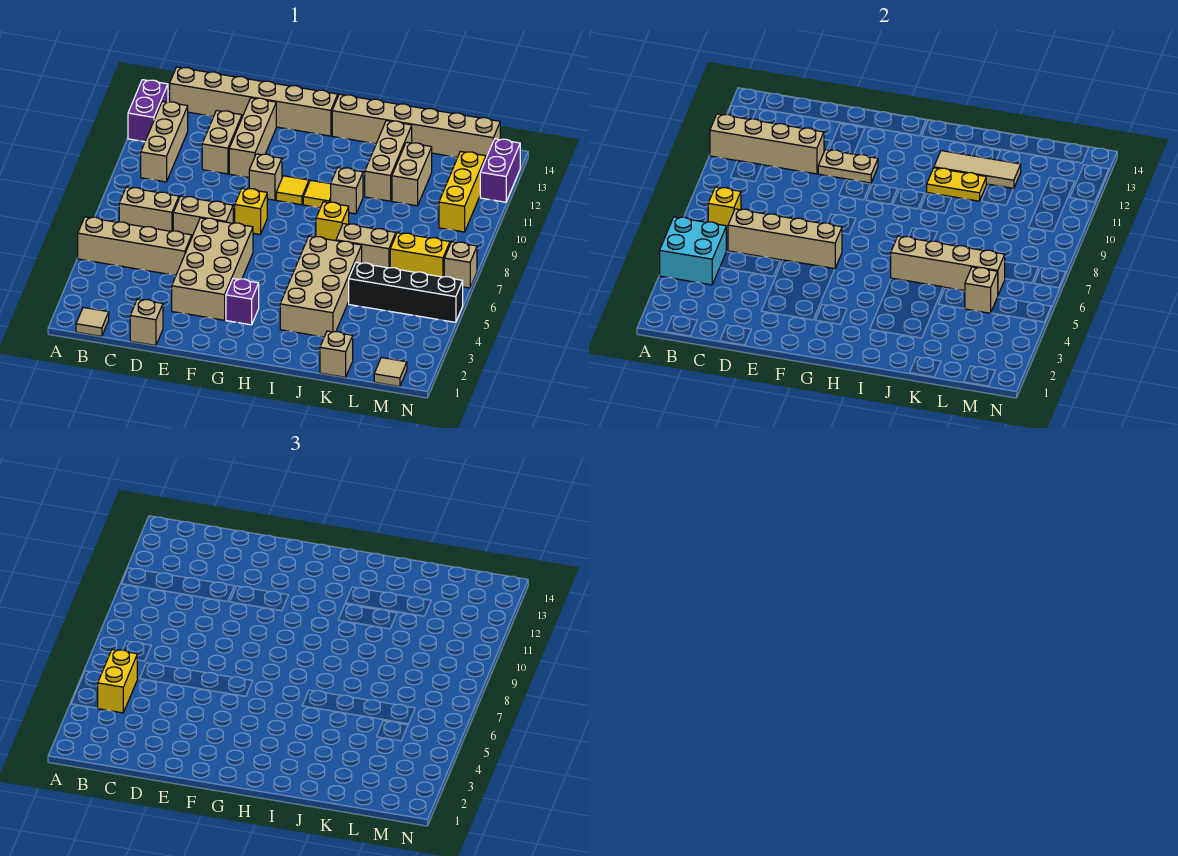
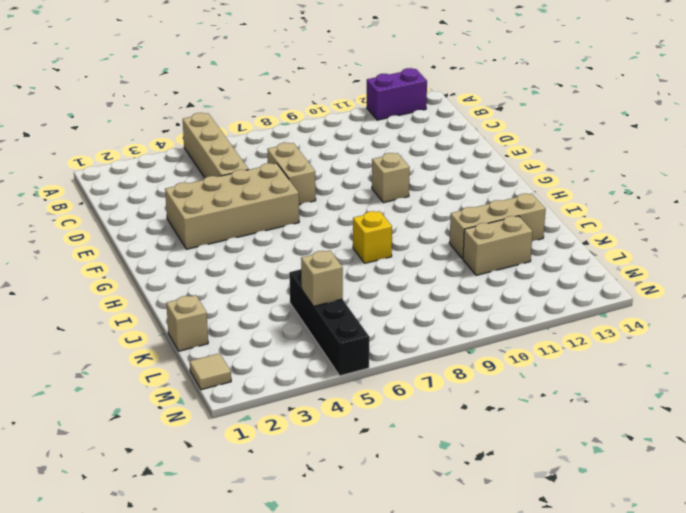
none -> tan tile B1 level 1
none -> tan brick B7:C7 level 1
none -> tan brick B10:B12 level 1
none -> tan brick B14:G14 level 1

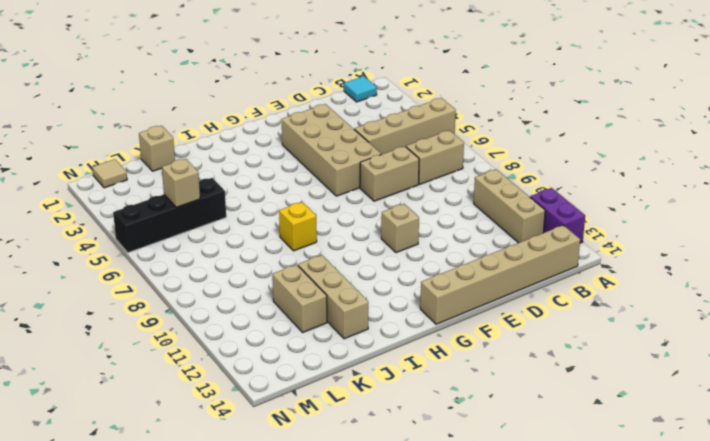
cyan tile B1 level 1 -> tan tile B1 level 1
none -> tan brick D1 level 1
none -> tan brick D11:D12 level 1
none -> tan brick E11:E13 level 1
none -> yellow brick F8 level 1

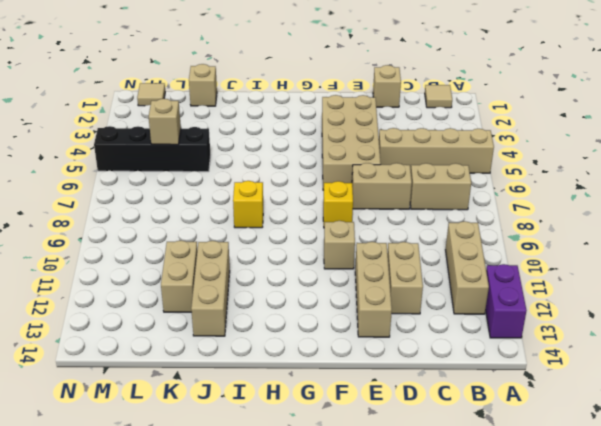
none -> tan brick B14:G14 level 1
none -> purple brick G3 level 1
none -> yellow tile G10 level 1
none -> yellow tile H10 level 1

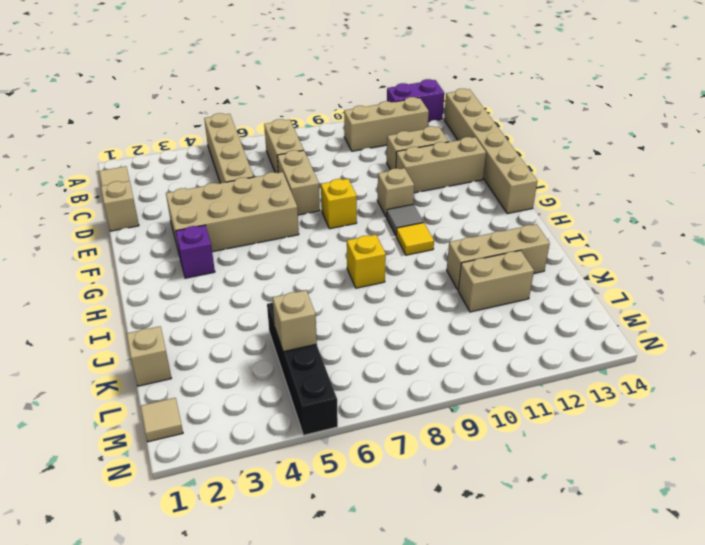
grey tile G10 level 1 -> yellow tile G10 level 1
none -> tan brick H14:M14 level 1
none -> tan brick I3:J6 level 1
none -> tan brick I10 level 1
none -> tan brick J7:K7 level 1

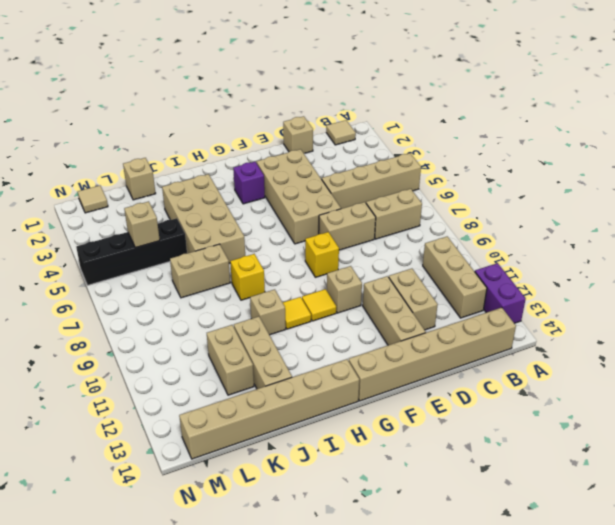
none -> yellow brick L7:M7 level 1
none -> yellow brick M10:M12 level 1
none -> tan brick N7 level 1
none -> purple brick N12:N13 level 1

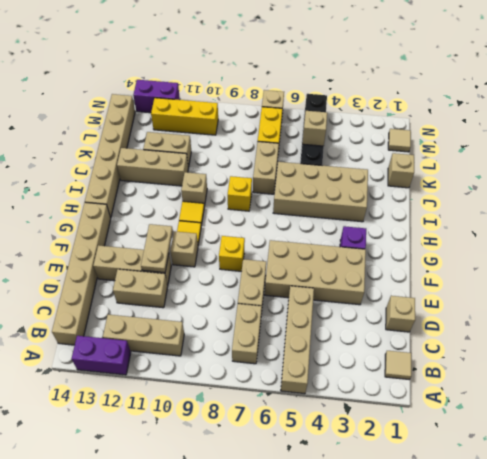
none -> cyan brick A4:B5 level 2
none -> tan brick A11:D11 level 2
none -> yellow brick B7 level 2
none -> tan brick C6:F6 level 2

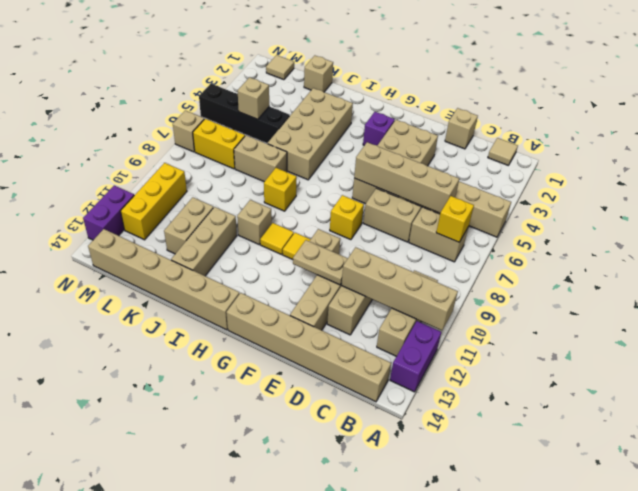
none -> cyan brick A4:B5 level 2
none -> tan brick I6:L6 level 2
none -> yellow plate I11:J11 level 2
none -> tan tile I12:K12 level 2

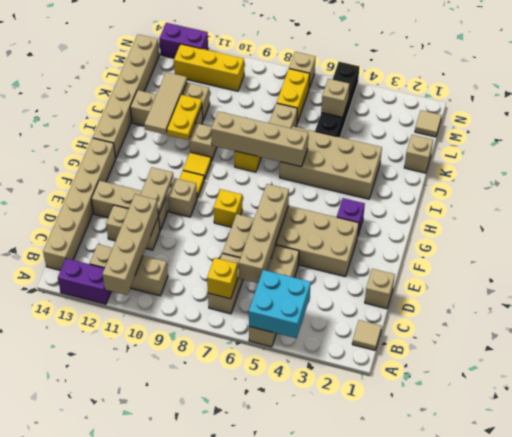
tan brick I6:I9 level 2 -> tan brick I6:L6 level 2
none -> yellow brick B4:B5 level 3

